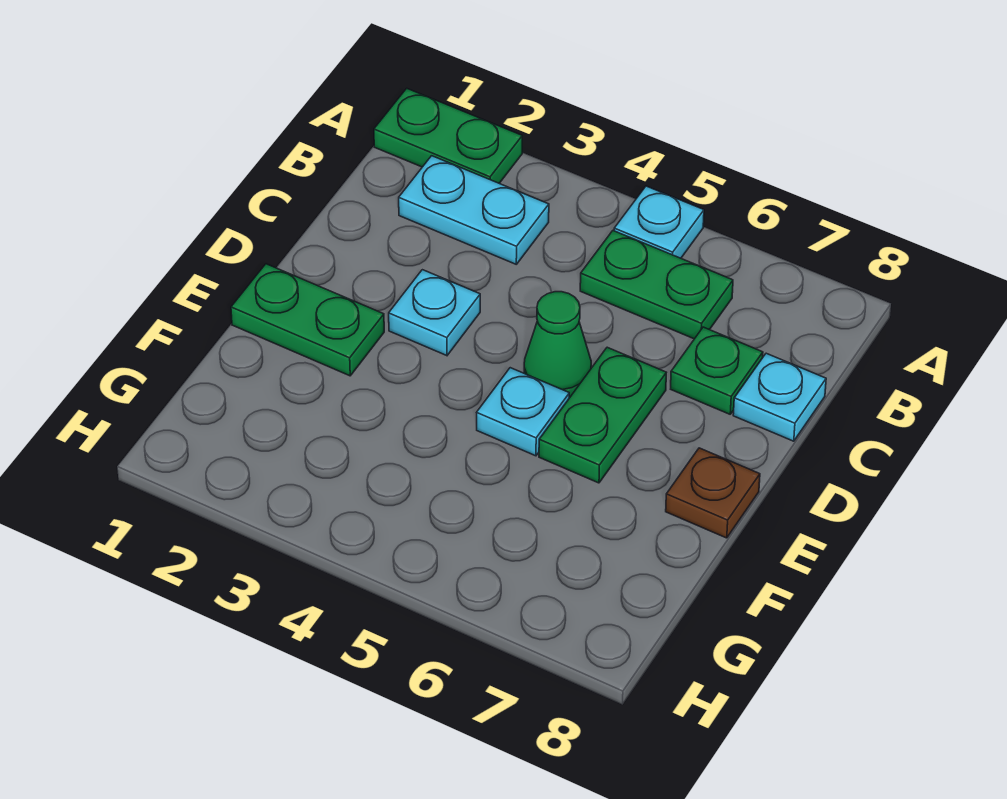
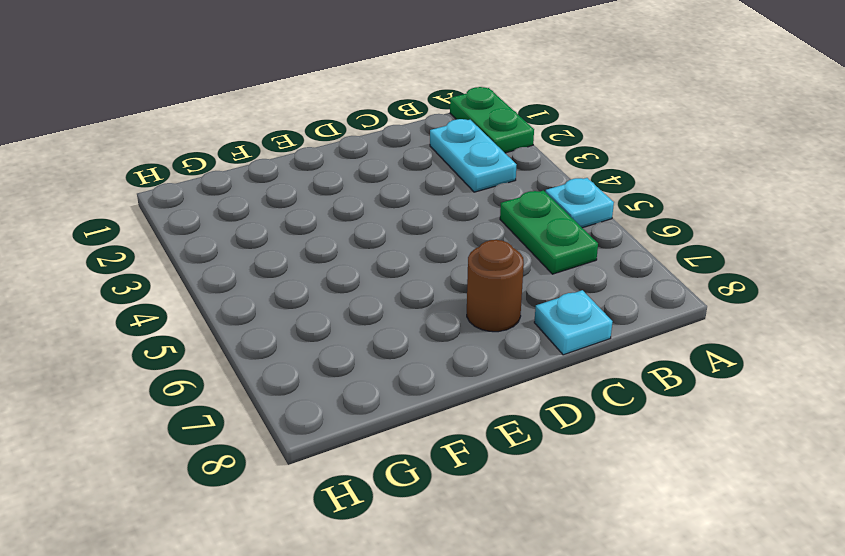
brown round brick D7 level 1 -> none
none -> green plate C7 level 1
none -> cyan plate D3 level 1
none -> green cone D5 level 1

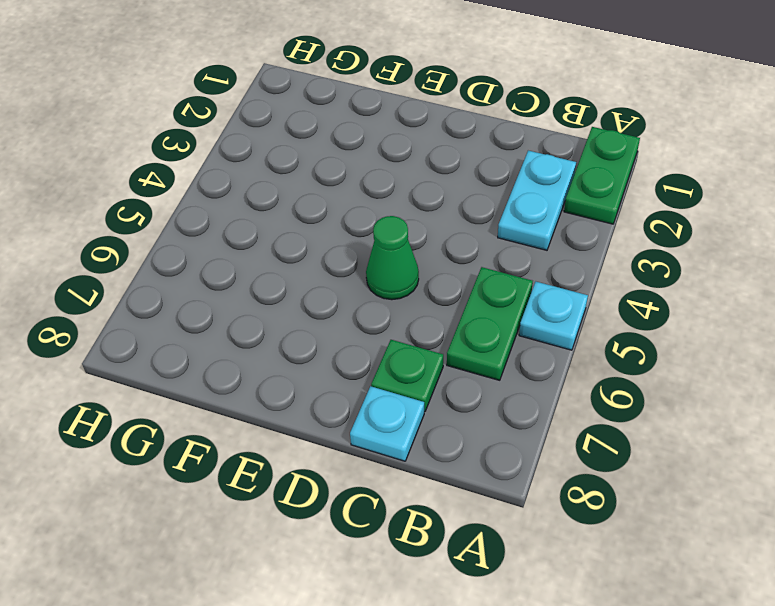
none -> cyan plate D3 level 1
none -> green plate D6:E6 level 1
none -> green plate E1:E2 level 1

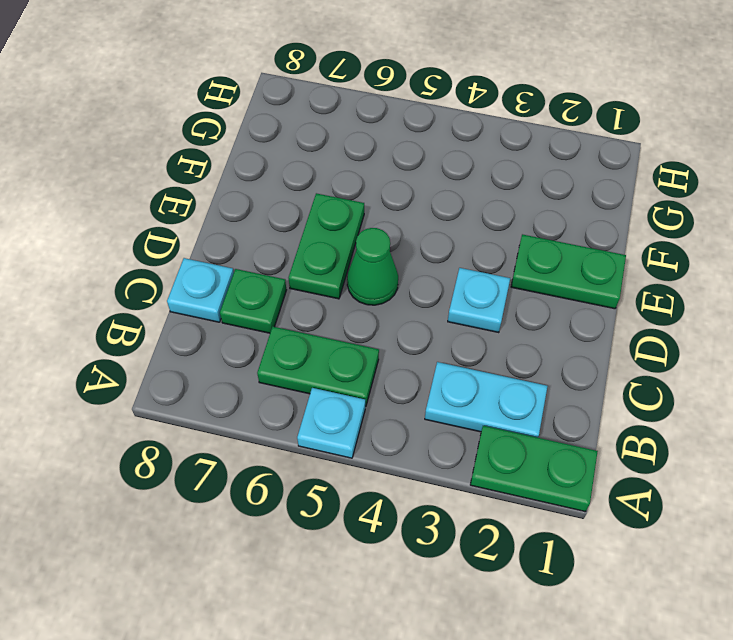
none -> cyan plate E5 level 1
none -> brown plate E8 level 1

